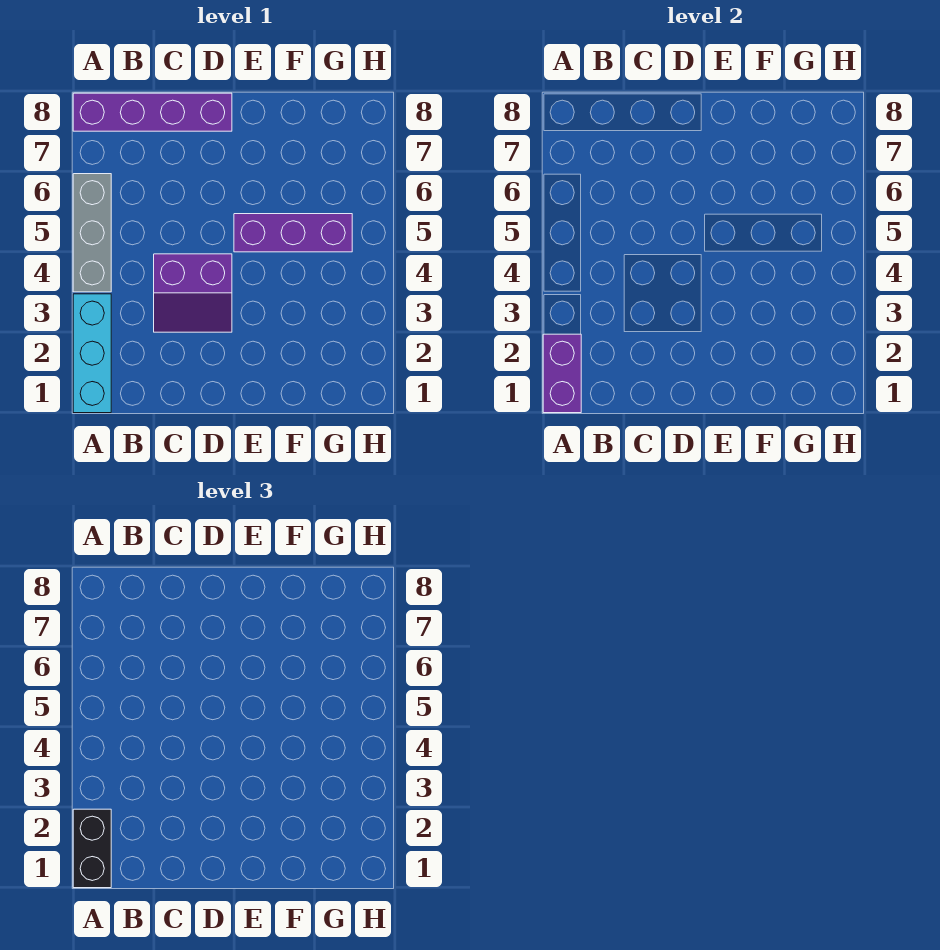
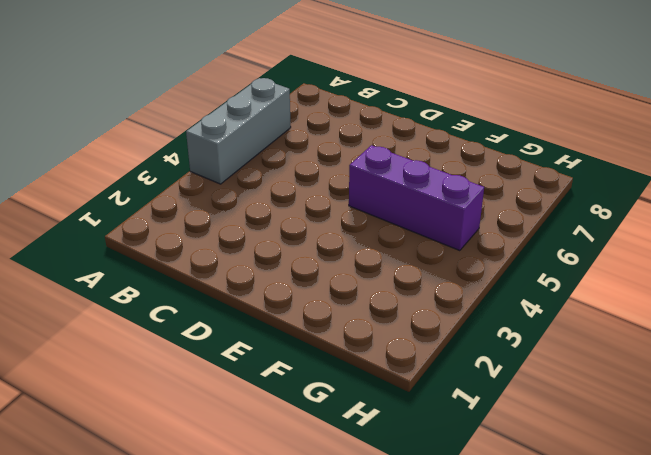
none -> cyan brick A1:A3 level 1
none -> purple brick A8:D8 level 1

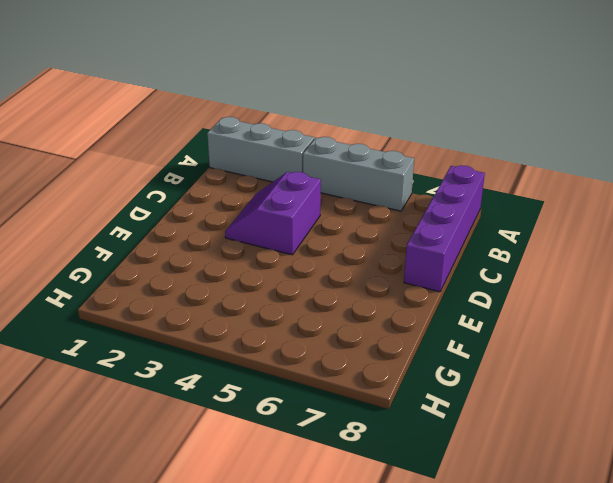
grey brick A1:A3 level 1 -> cyan brick A1:A3 level 1
none -> purple brick E5:G5 level 1
none -> purple brick A1:A2 level 2

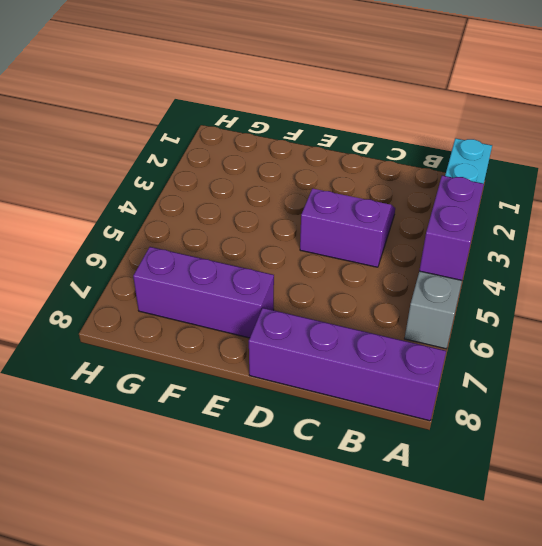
purple brick A4:A5 level 2 -> purple brick A1:A2 level 2
purple brick E7:G7 level 1 -> purple brick E5:G5 level 1
none -> black brick A1:A2 level 3

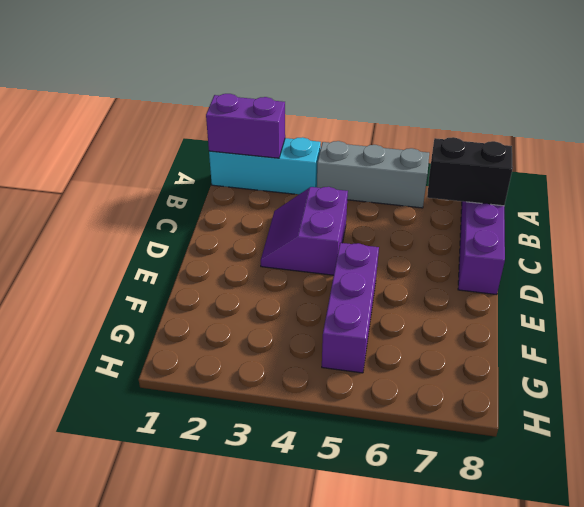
black brick B7:B8 level 2 -> black brick A1:A2 level 3

